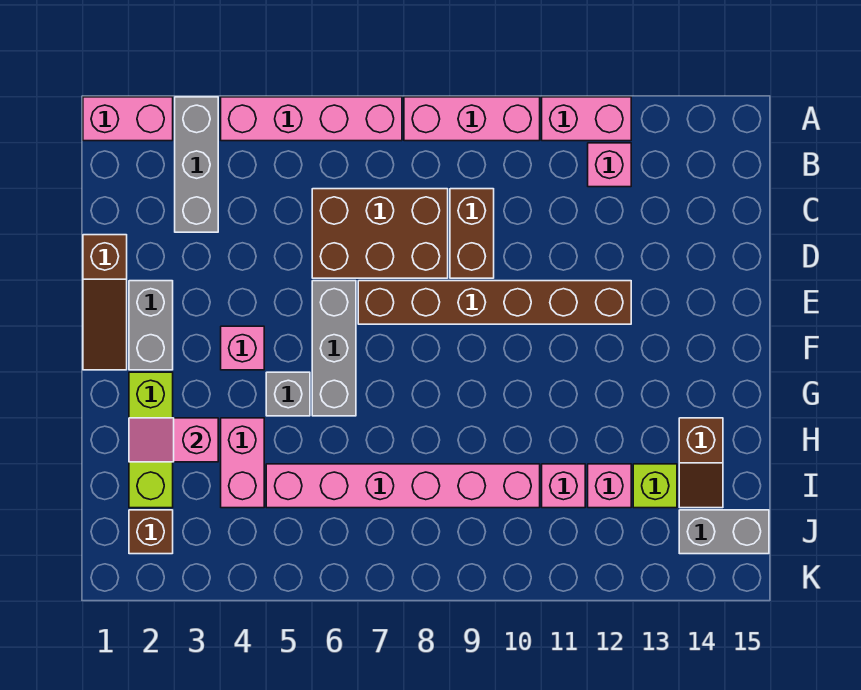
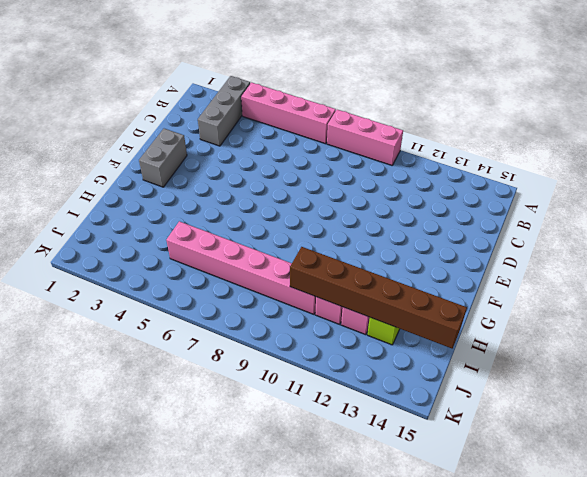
brown brick I10:I15 level 2 -> brown brick E7:E12 level 1
none -> pink brick A1:A2 level 1
none -> pink brick A11:A12 level 1
none -> pink brick B12 level 1

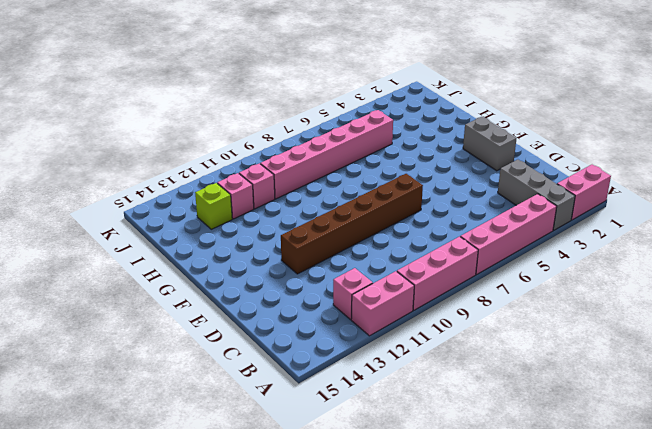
none -> brown brick C6:D8 level 1
none -> brown brick C9:D9 level 1
none -> brown slope D1:F1 level 1 top D

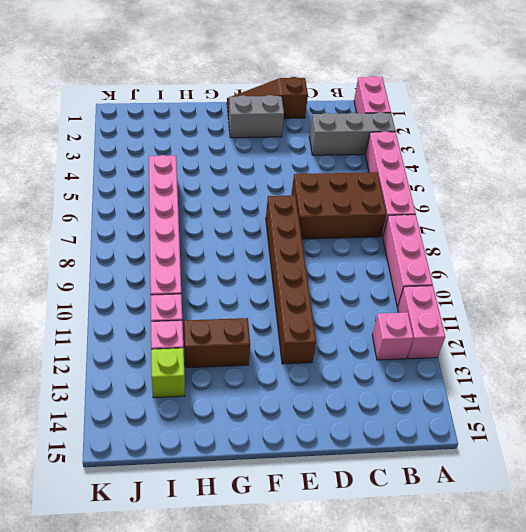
brown brick B6:D7 level 1 -> brown brick C6:D8 level 1
brown brick G12:H12 level 1 -> brown brick C9:D9 level 1
none -> grey brick E6:G6 level 1
none -> pink brick F4 level 1
none -> lime brick G2:I2 level 1

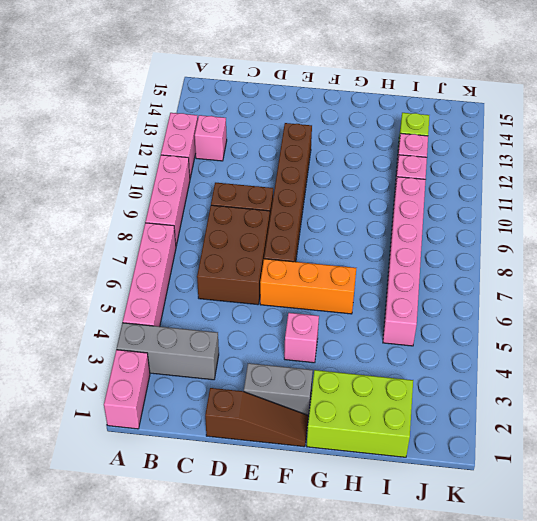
orange brick E6:G6 level 1 -> grey brick E6:G6 level 1
lime brick G1:I2 level 1 -> lime brick G2:I2 level 1
none -> grey brick G5 level 1
none -> pink brick H4:I4 level 1
none -> brown slope H14:I14 level 1 top H

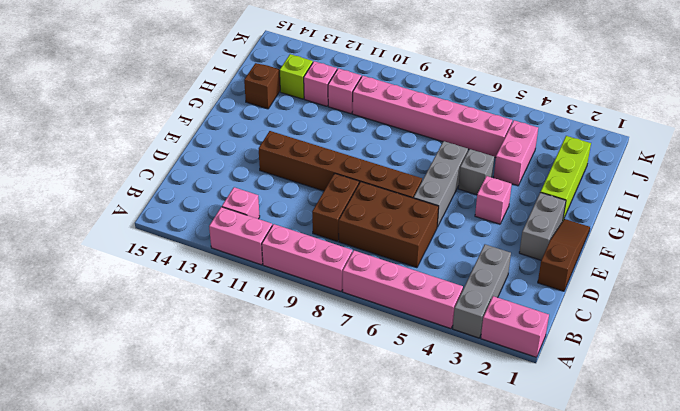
none -> brown brick J2 level 1
none -> grey brick J14:J15 level 1
none -> pink slope H2:H3 level 2 top 3

